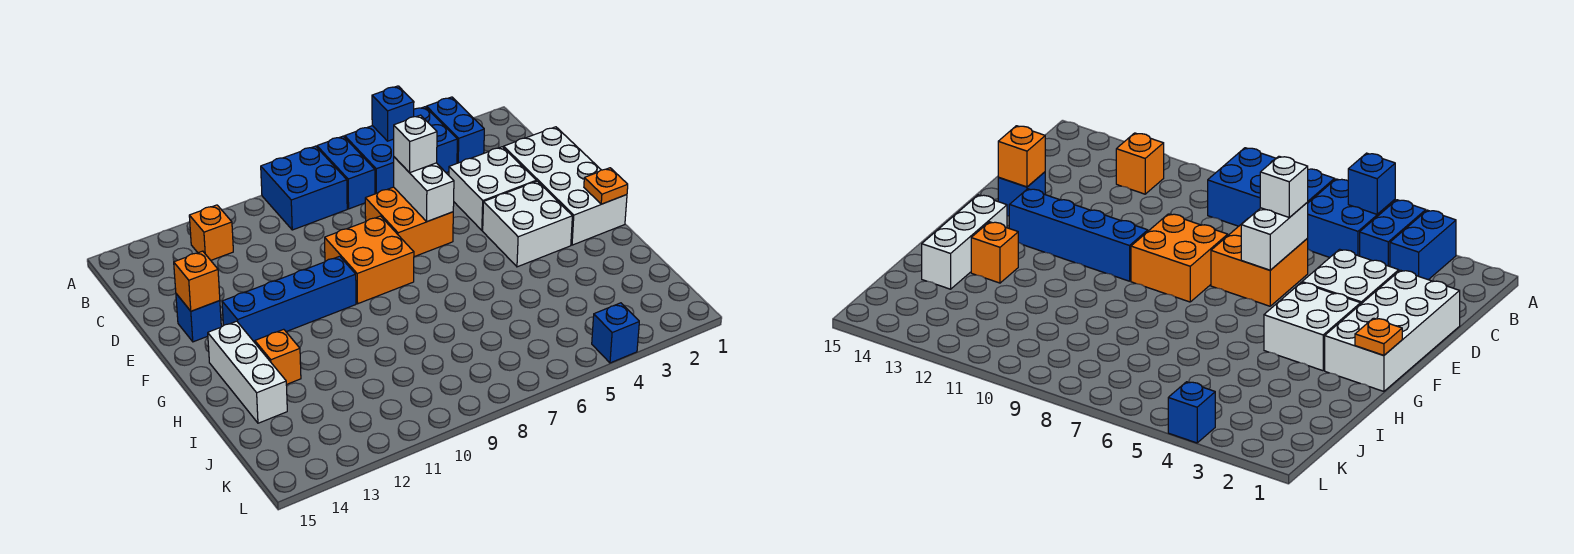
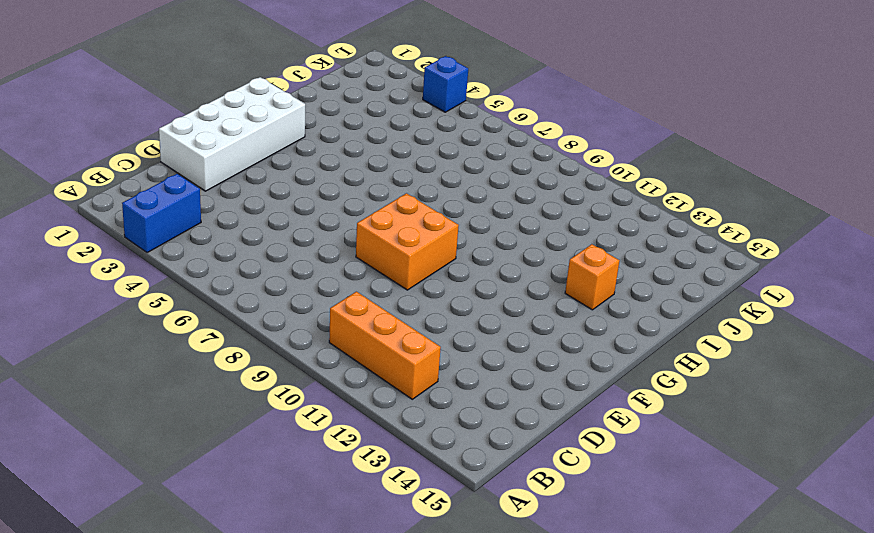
orange brick B10:B12 level 1 -> orange brick B12 level 1
none -> blue brick A4:B4 level 1
none -> blue brick A5:B6 level 1
none -> blue brick A7:B7 level 1

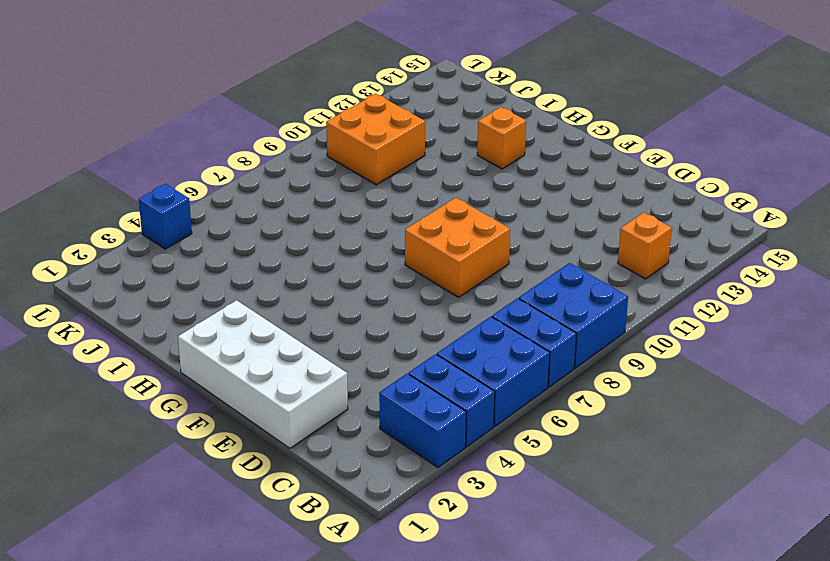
orange brick J10:K11 level 1 -> orange brick D6:E7 level 1
none -> white brick D3:E4 level 1
none -> blue brick E14 level 1
none -> white brick F3:G4 level 1

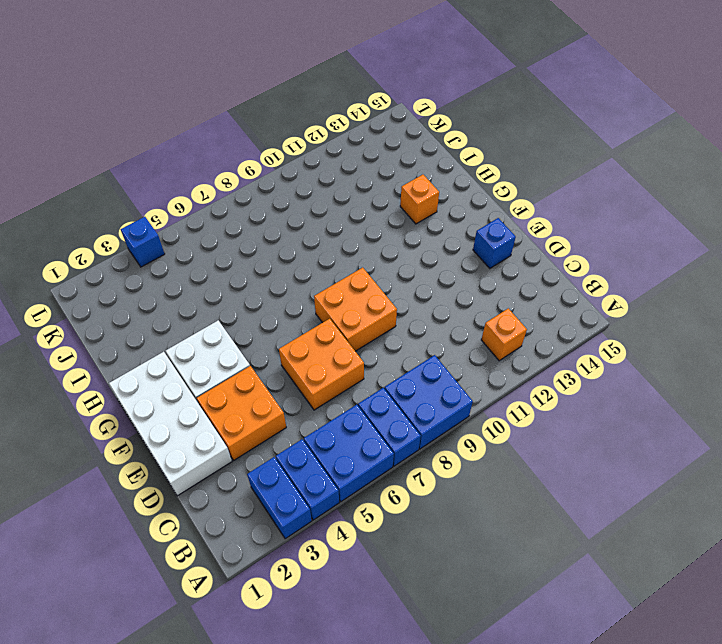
orange brick D3:E4 level 1 -> white brick D3:E4 level 1
none -> blue brick F10:F13 level 1
none -> white brick G14:I14 level 1
none -> blue brick A5 level 2

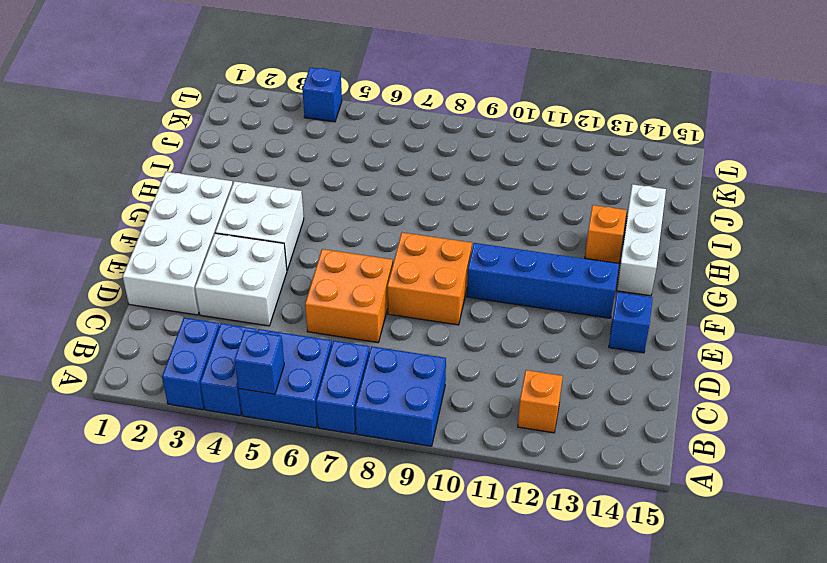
none -> white brick D6:E6 level 2
none -> orange brick E14 level 2
none -> orange plate G1 level 2

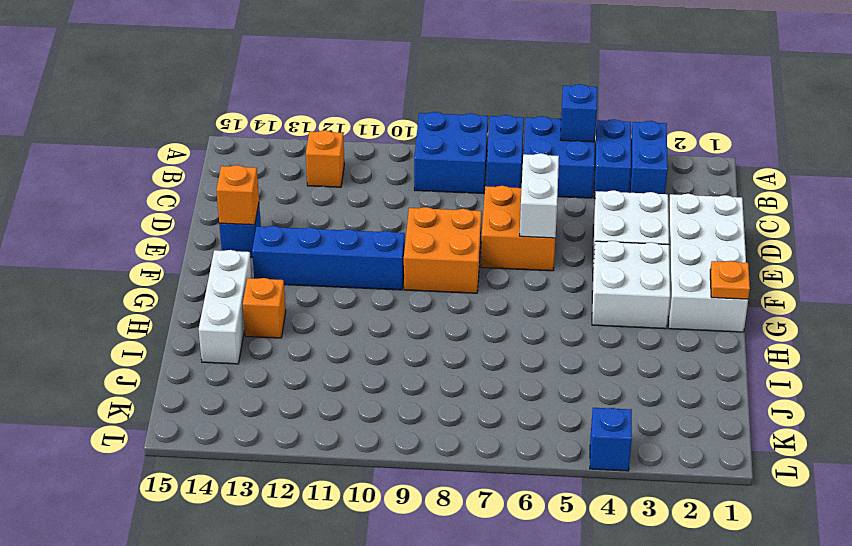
none -> white brick D6 level 3

